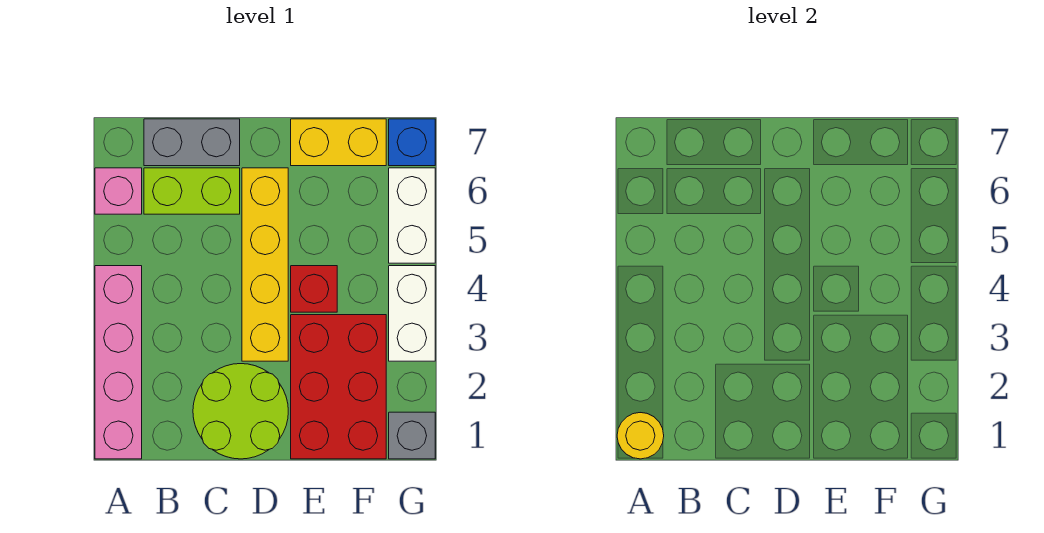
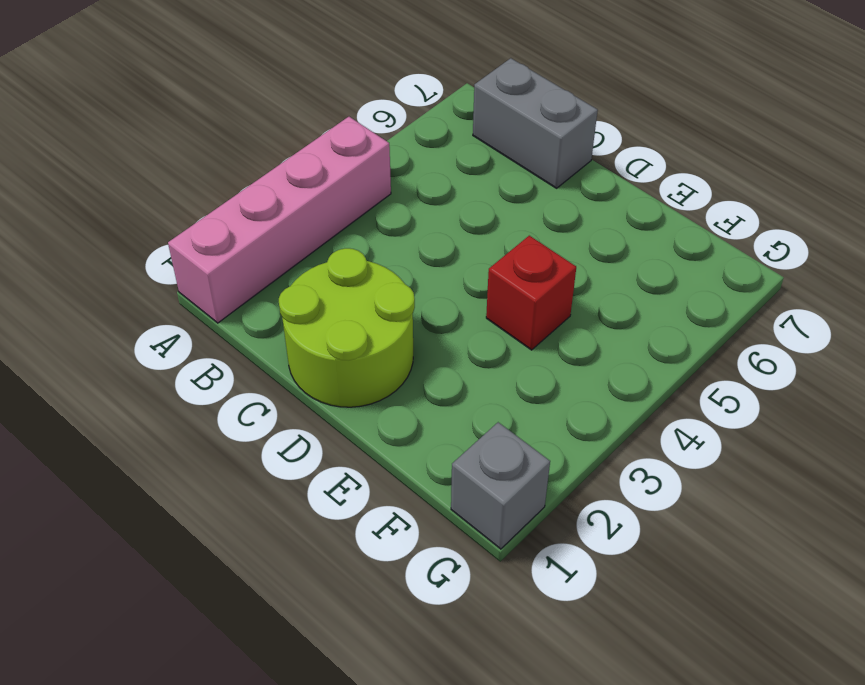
none -> pink brick A6 level 1
none -> lime brick B6:C6 level 1
none -> yellow brick D3:D6 level 1

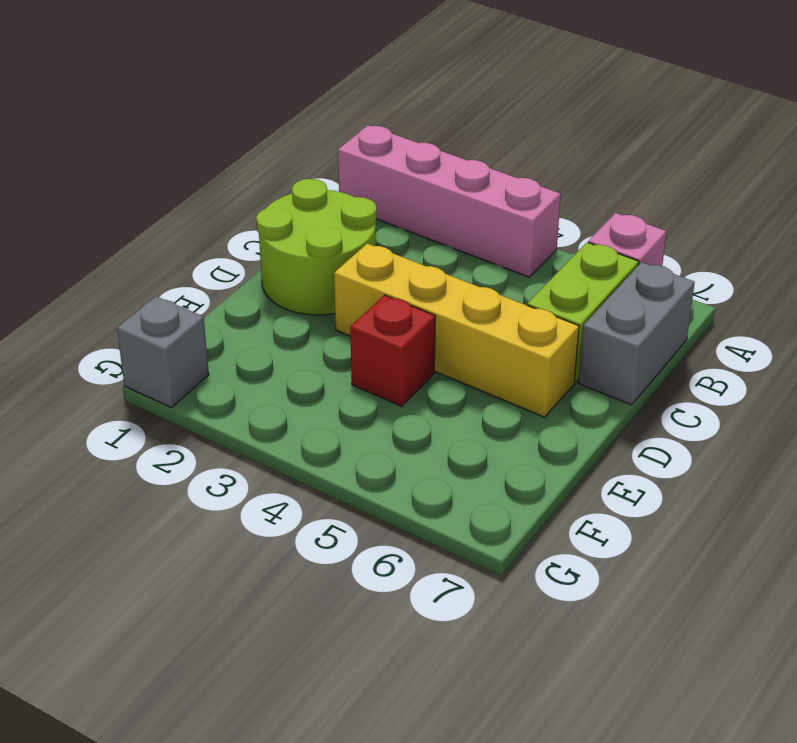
none -> red brick E1:F3 level 1
none -> yellow brick E7:F7 level 1
none -> white brick G3:G4 level 1

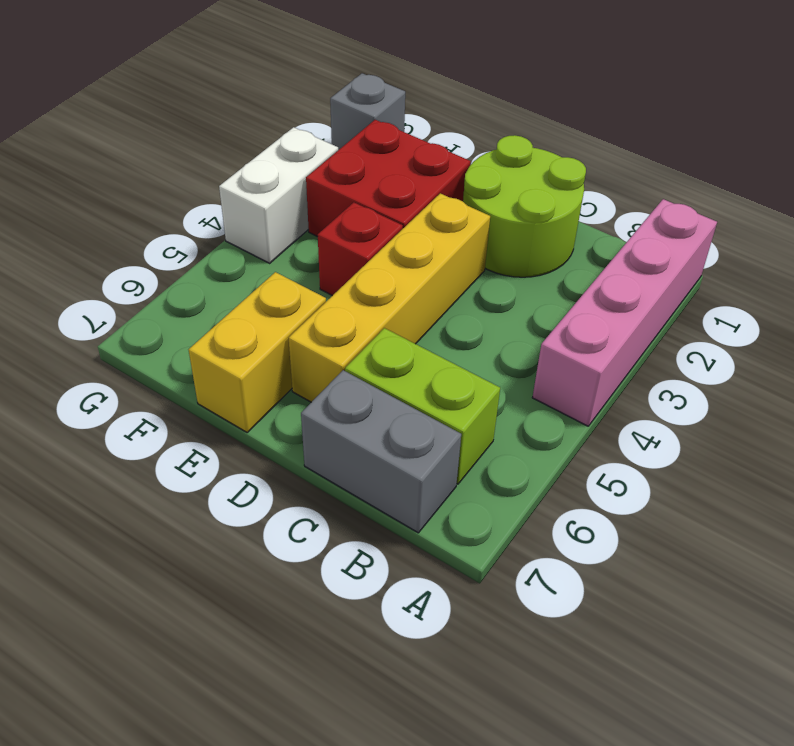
red brick E2:F3 level 1 -> red brick E1:F3 level 1
yellow brick E6:E7 level 1 -> yellow brick E7:F7 level 1
none -> pink brick A6 level 1
none -> white brick G5:G6 level 1
none -> blue brick G7 level 1

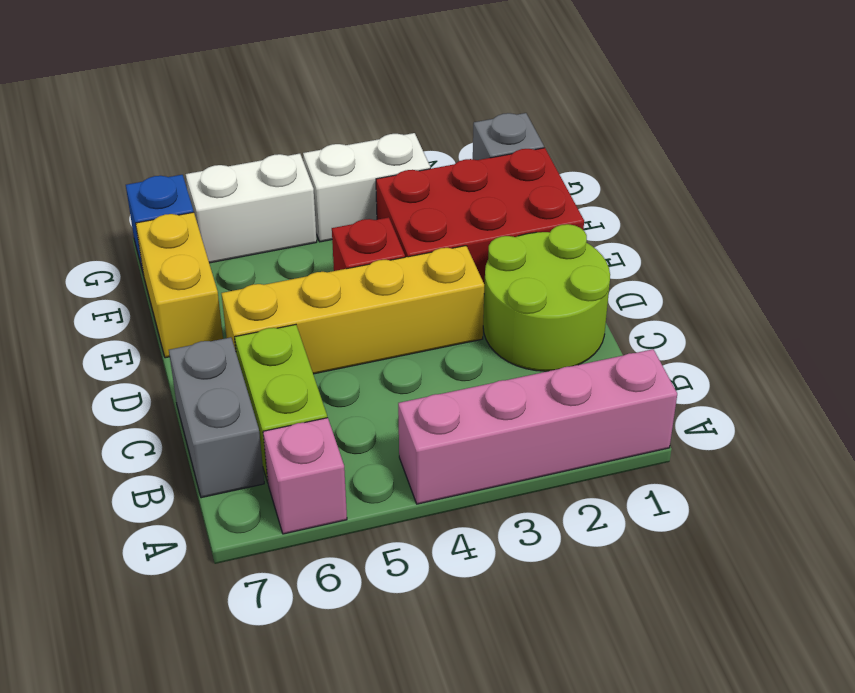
none -> yellow round brick A1 level 2

